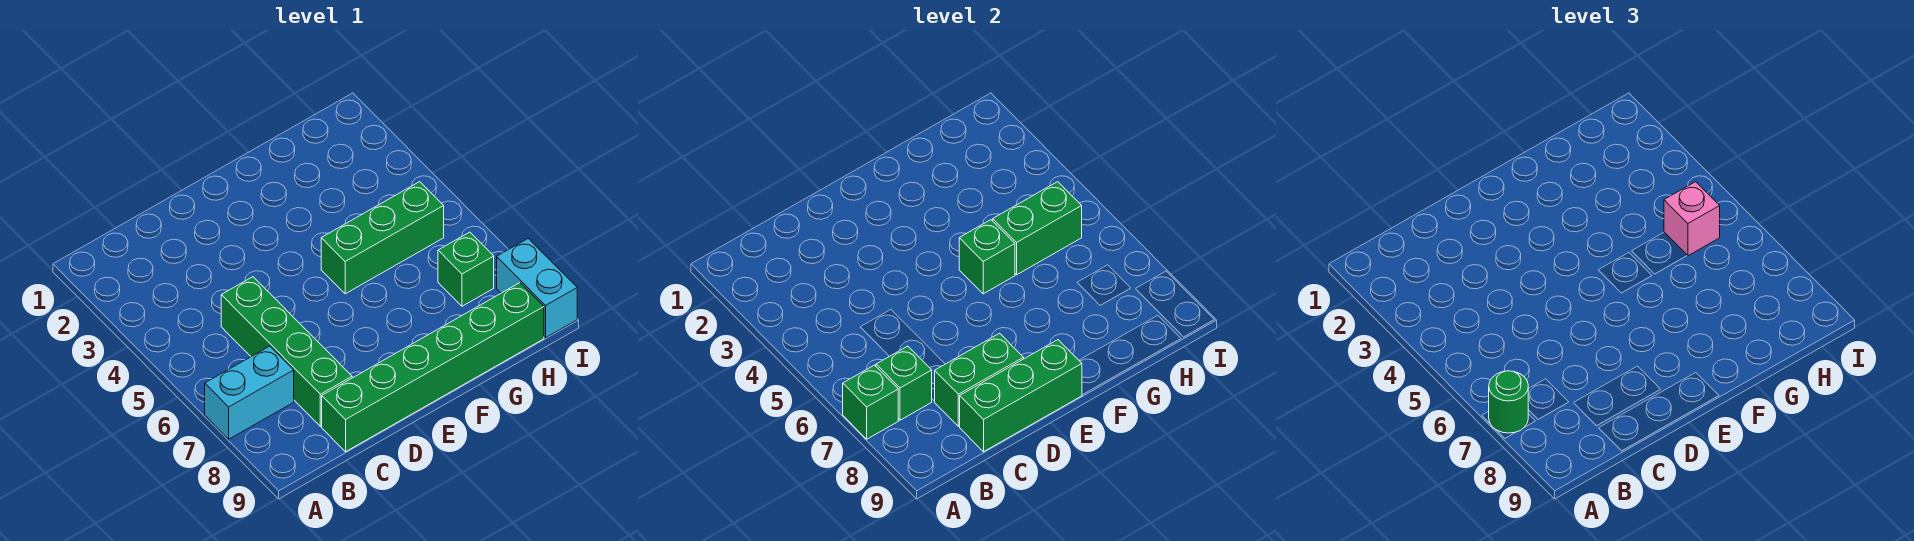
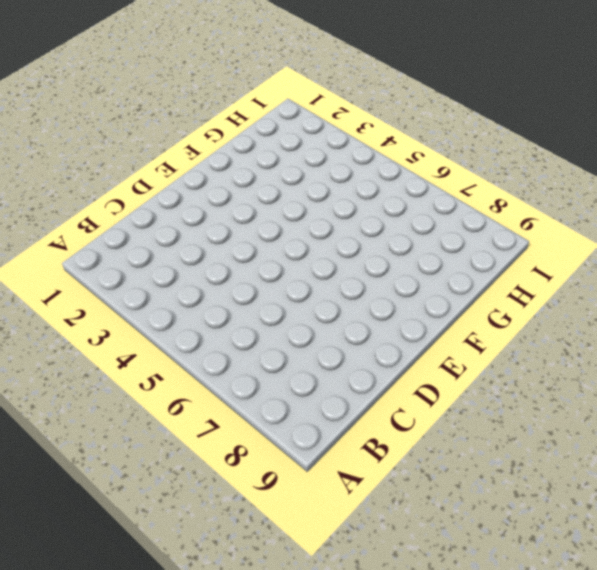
none -> cyan brick A7:B7 level 1
none -> green brick C5:C8 level 1
none -> green brick C9:H9 level 1

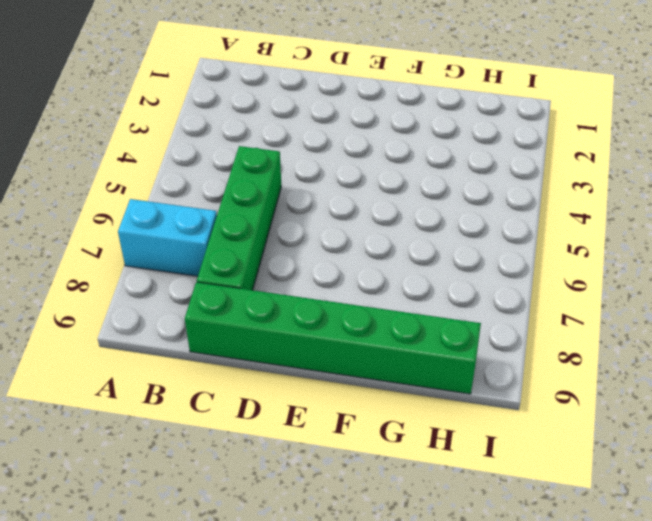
none -> green brick F5:H5 level 1
none -> green brick H7 level 1
none -> cyan brick I8:I9 level 1

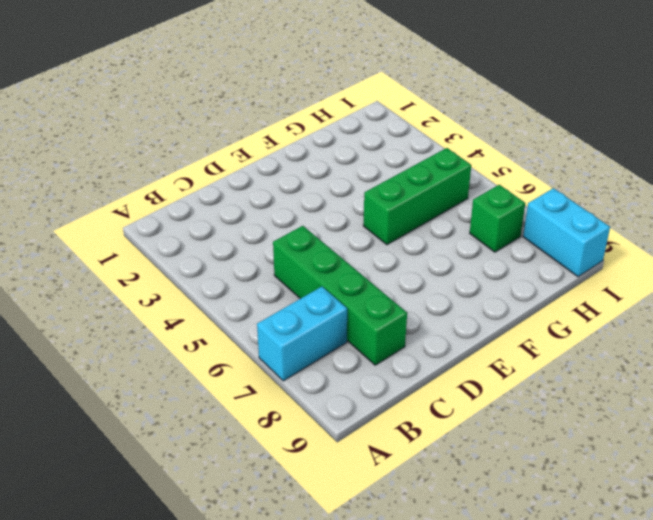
none -> green brick C9:H9 level 1
none -> green brick A7 level 2
none -> green brick B7 level 2

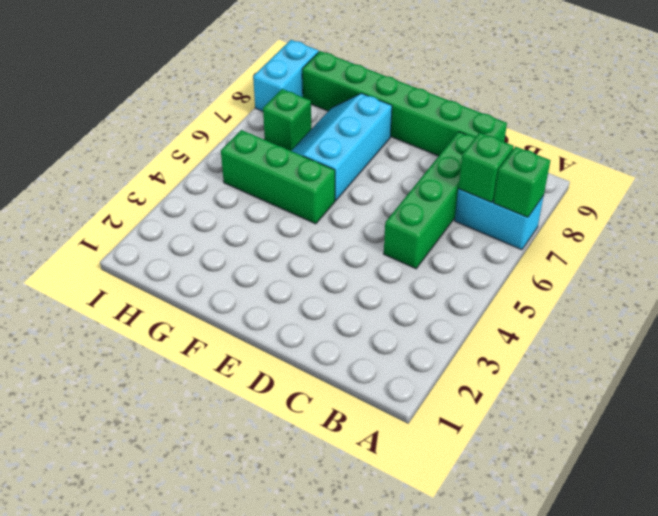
cyan slope F6:G8 level 1 top F -> none
none -> green brick C8:D8 level 2
none -> green brick C9:E9 level 2
none -> green brick F5 level 2

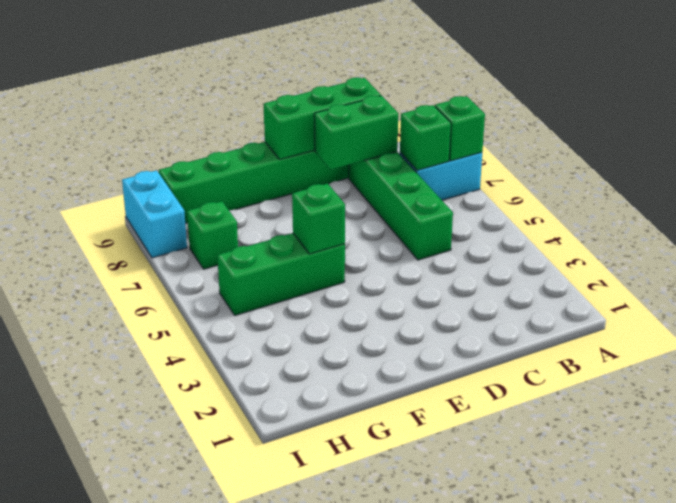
none -> green brick G5:H5 level 2
none -> green round brick A7 level 3
none -> pink brick H5 level 3

